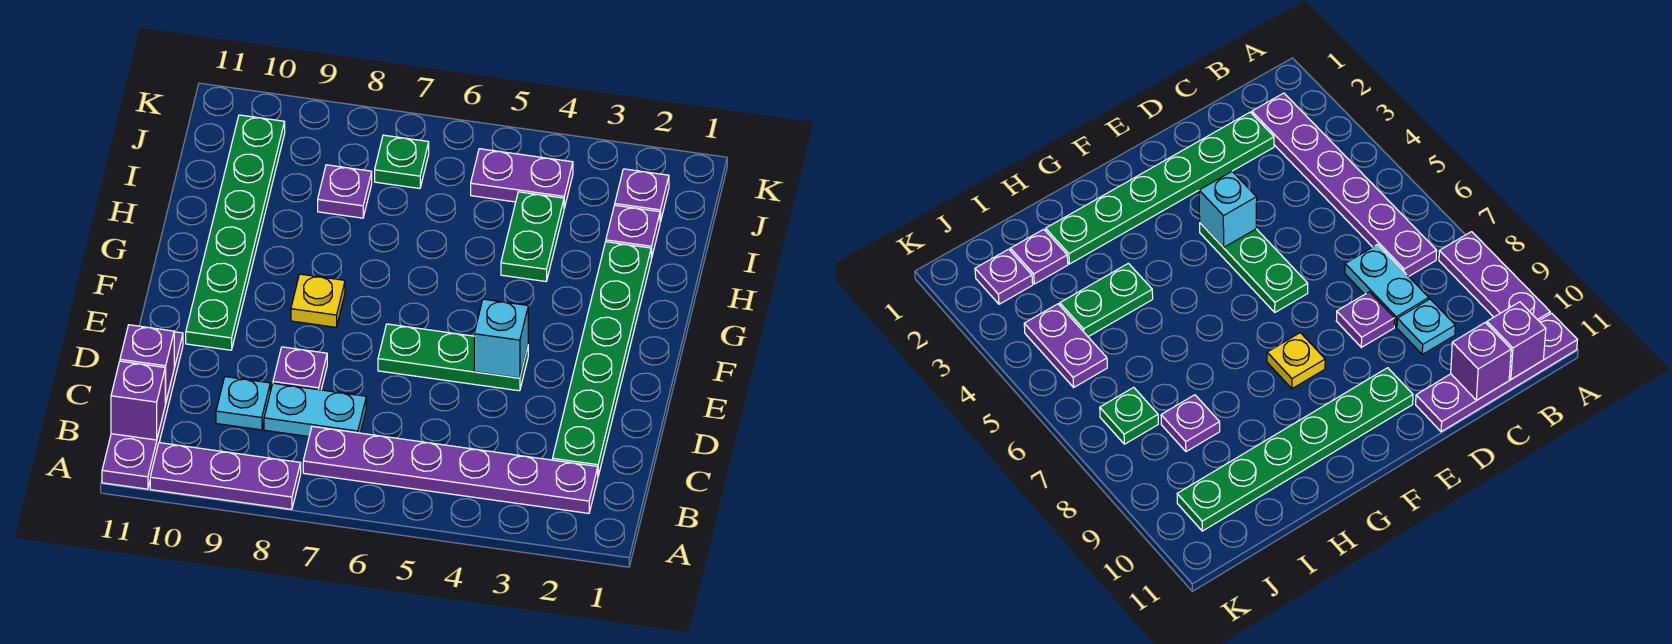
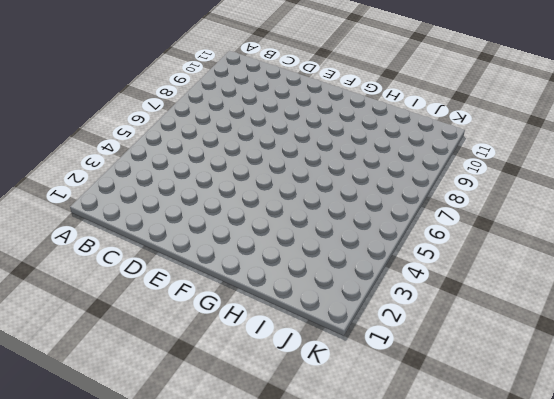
none -> purple plate A8:A10 level 1
none -> purple plate A11:D11 level 1
none -> purple plate B2:B7 level 1

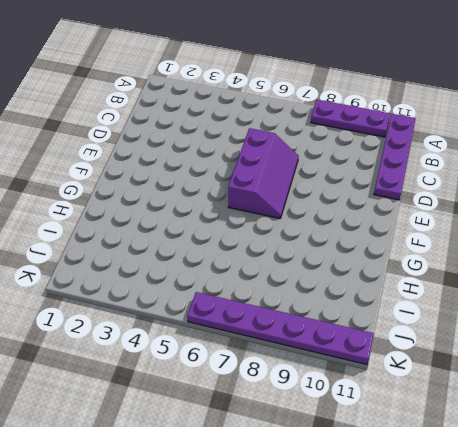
purple slope D6:F7 level 1 top 6 -> green plate E4:E6 level 1
purple plate K6:K11 level 1 -> purple plate B2:B7 level 1
none -> green plate C2:H2 level 1
none -> cyan plate C7:C8 level 1
none -> cyan plate C9 level 1

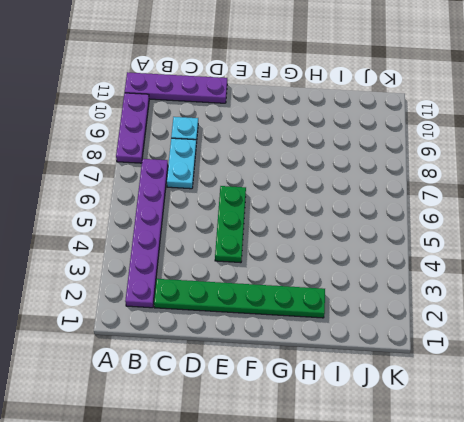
none -> purple plate D8 level 1
none -> green plate E10:J10 level 1
none -> yellow plate F8 level 1

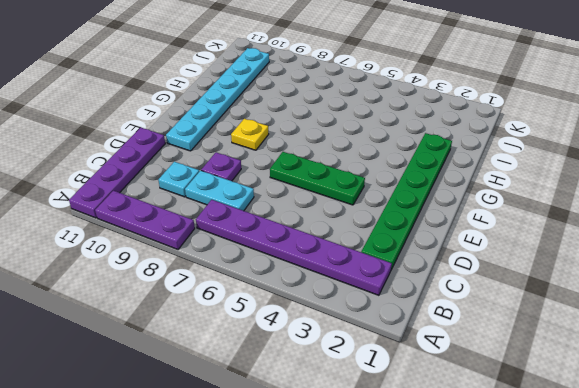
cyan plate E10:J10 level 1 -> green plate E10:J10 level 1
none -> green plate H4:I4 level 1
none -> purple plate I2 level 1
none -> purple plate I8 level 1

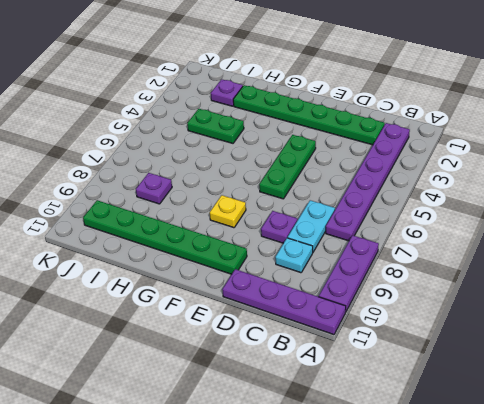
none -> purple plate J2 level 1
none -> purple plate J4:J5 level 1
none -> green plate J7 level 1

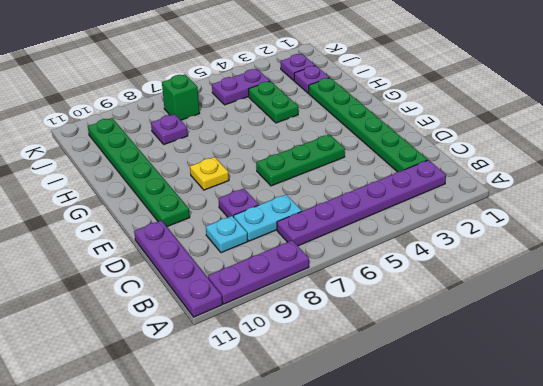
green brick J7 level 1 -> green plate J7 level 1
none -> purple brick B11 level 2
none -> purple brick C11 level 2
none -> cyan brick E4 level 2

